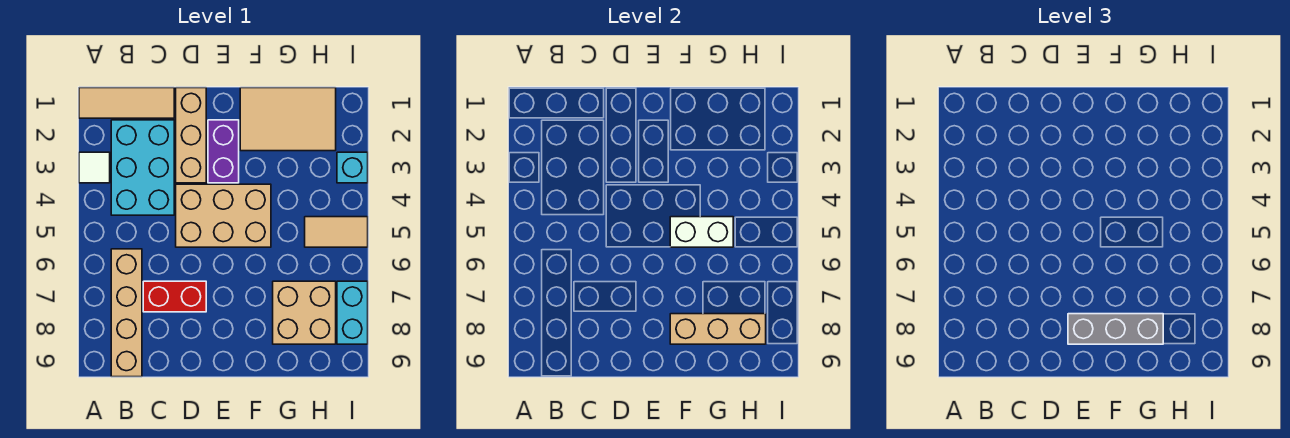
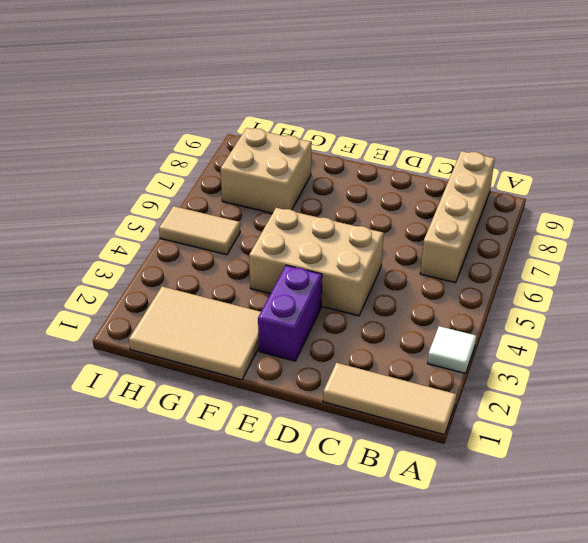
none -> cyan brick B2:C4 level 1
none -> red brick C7:D7 level 1
none -> tan brick D1:D3 level 1

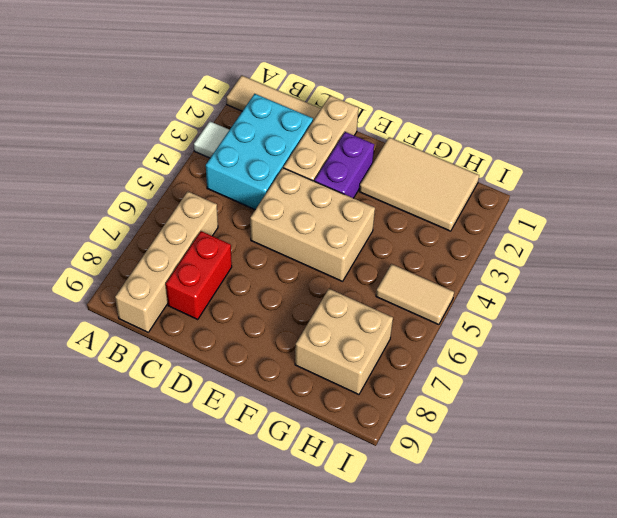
red brick C7:C8 level 1 -> red brick C7:D7 level 1
none -> cyan brick I3 level 1
none -> cyan brick I7:I8 level 1
none -> white brick F5:G5 level 2

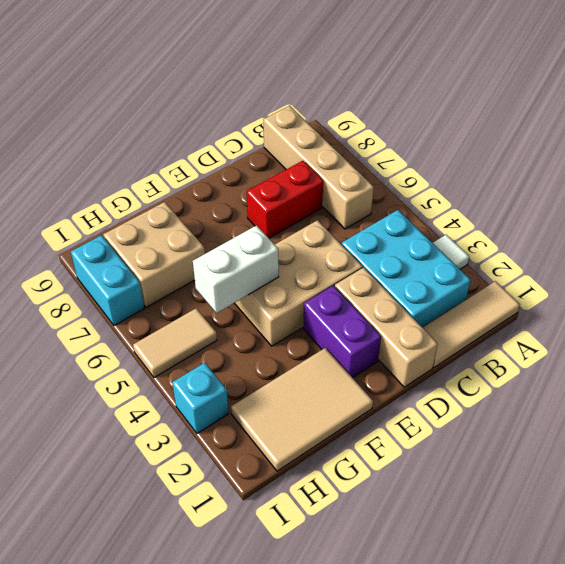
none -> tan brick F8:H8 level 2
none -> grey brick E8:G8 level 3

